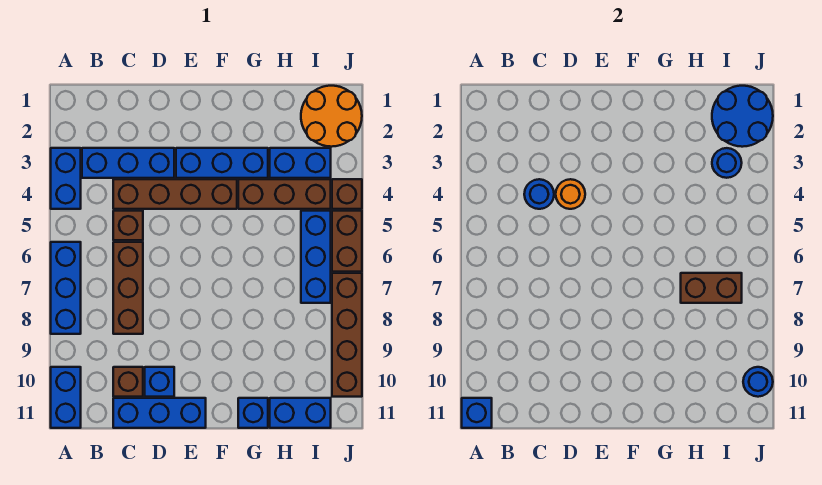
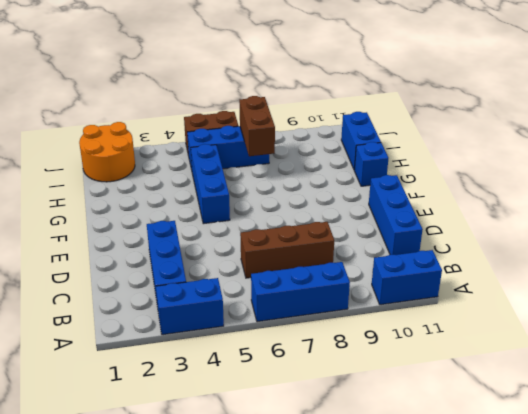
blue brick F5:H5 level 1 -> blue brick E3:G3 level 1
none -> brown brick C4:F4 level 1
none -> brown brick C5 level 1
none -> brown brick C10 level 1

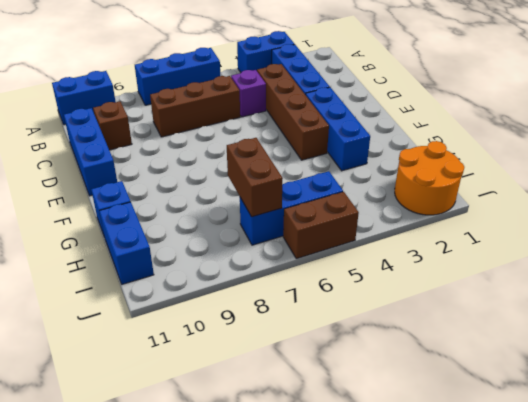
purple brick C5 level 1 -> brown brick C5 level 1
none -> blue brick D10 level 1
none -> brown brick G4:I4 level 1
none -> blue brick H3:I3 level 1

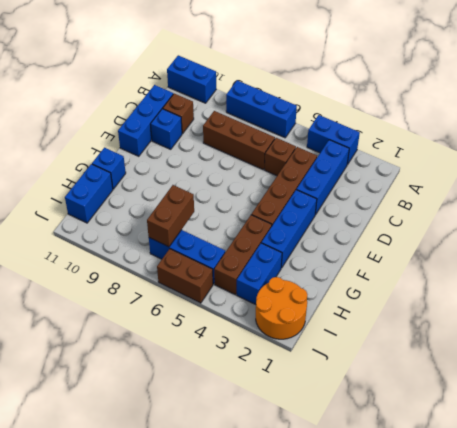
none -> brown brick J4 level 1
none -> brown brick J7:J10 level 1
none -> blue brick A11 level 2

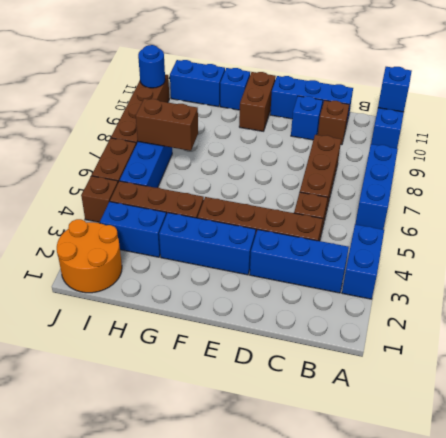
brown brick F10:F11 level 1 -> none
none -> blue round brick C4 level 2
none -> orange round brick D4 level 2
none -> blue round brick I1:J2 level 2

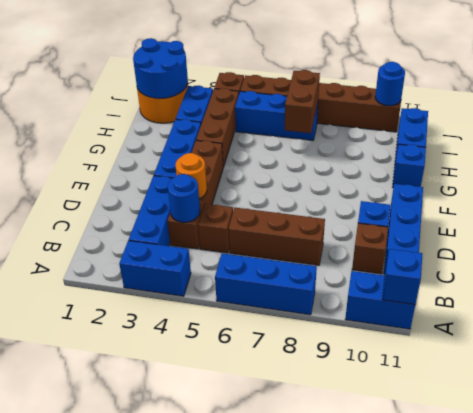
none -> blue round brick I3 level 2

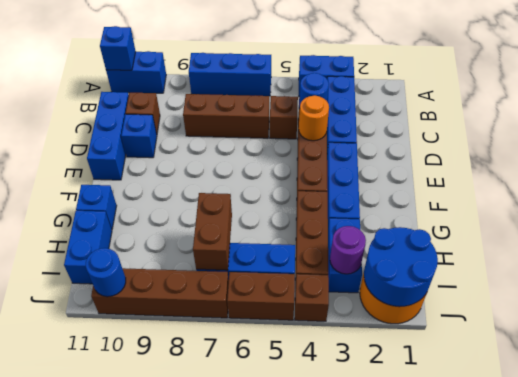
purple round brick I3 level 2 -> blue round brick I3 level 2

